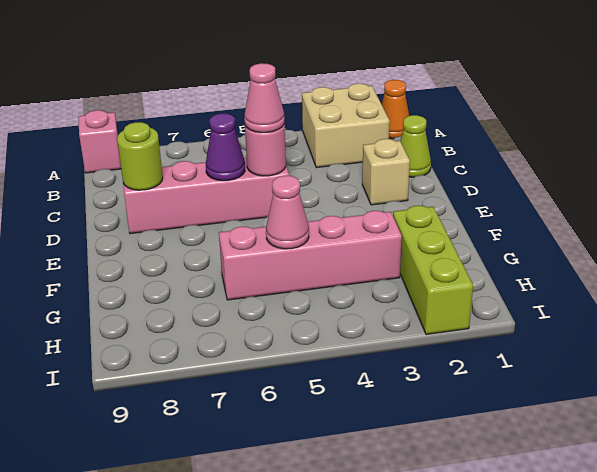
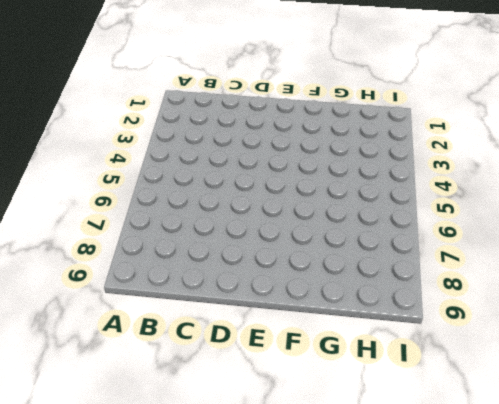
none -> orange cone A1 level 1
none -> tan brick A2:B3 level 1
none -> pink brick A9 level 1

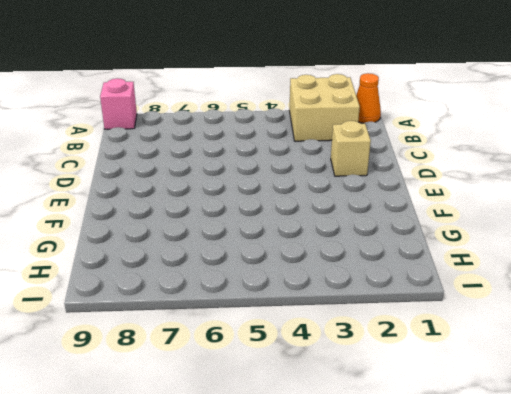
none -> lime cone C1 level 1
none -> pink brick D5:D8 level 1
none -> lime brick G2:I2 level 1

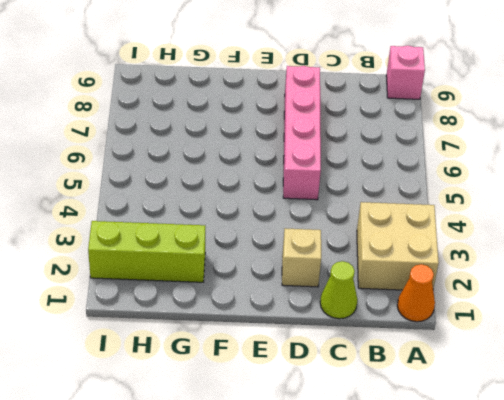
none -> pink brick G3:G6 level 1
none -> pink round brick D5 level 2
none -> purple cone D6 level 2

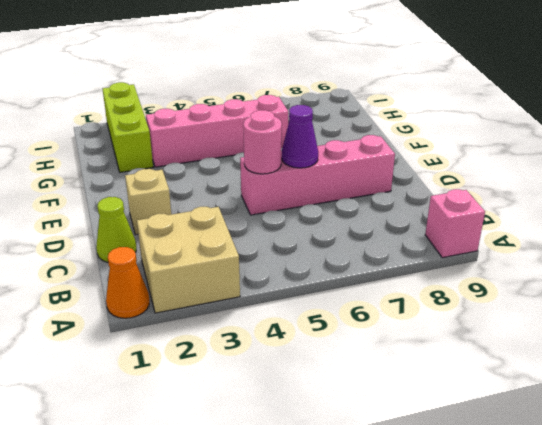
none -> lime round brick D8 level 2
none -> pink cone G5 level 2
none -> pink cone D5 level 3

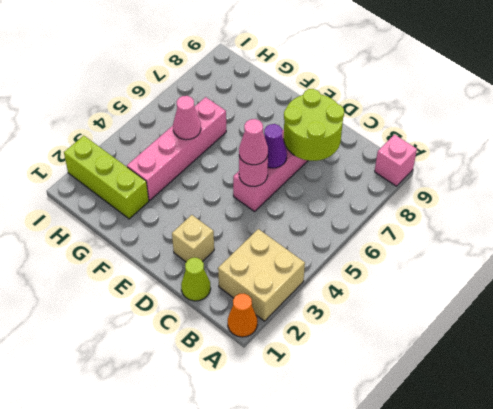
lime round brick C7:D8 level 2 -> lime round brick D8 level 2

